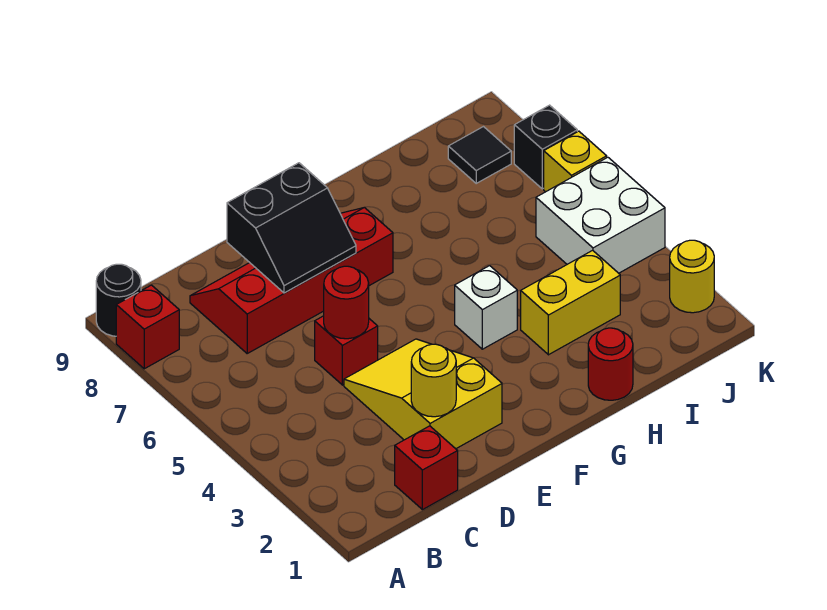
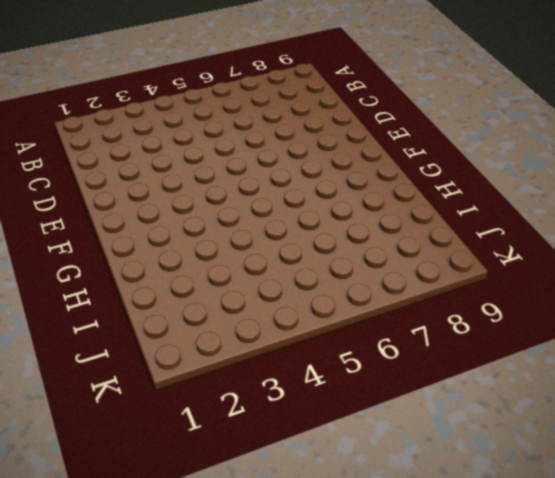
none -> red brick A8 level 1
none -> black round brick A9 level 1
none -> red brick C1 level 1

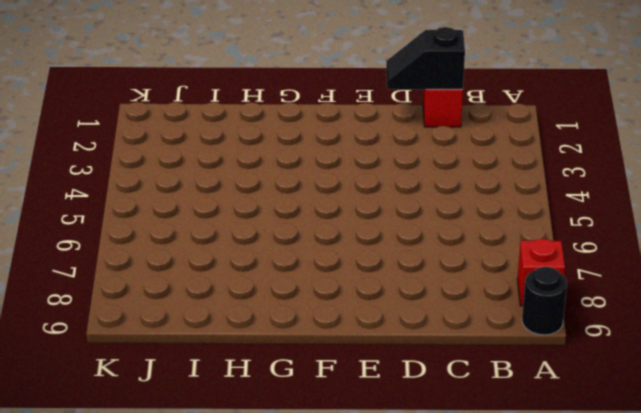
black slope C1:D1 level 2 top C -> none
none -> red slope C7:F8 level 1 top 7
none -> yellow slope D2:E4 level 1 top 2
none -> red brick D5 level 1

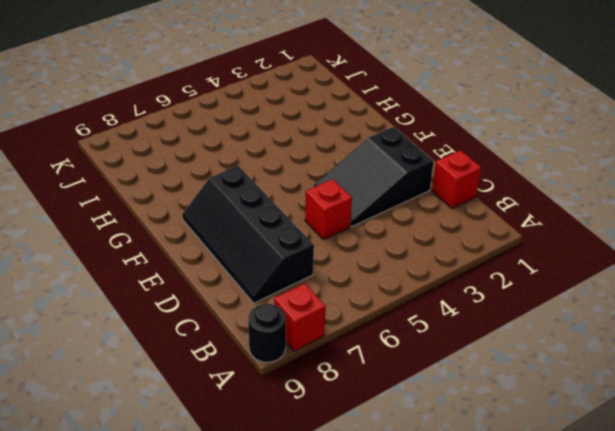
black slope C7:F8 level 1 top 7 -> red slope C7:F8 level 1 top 7
black slope D2:E4 level 1 top 2 -> yellow slope D2:E4 level 1 top 2
none -> white brick G4 level 1
none -> red round brick H1 level 1
none -> yellow brick H3:I3 level 1

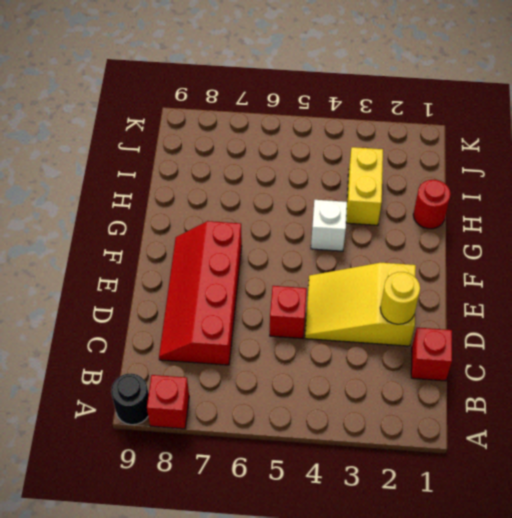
none -> white brick J4:K5 level 1
none -> black tile J8 level 1
none -> yellow round brick K2 level 1

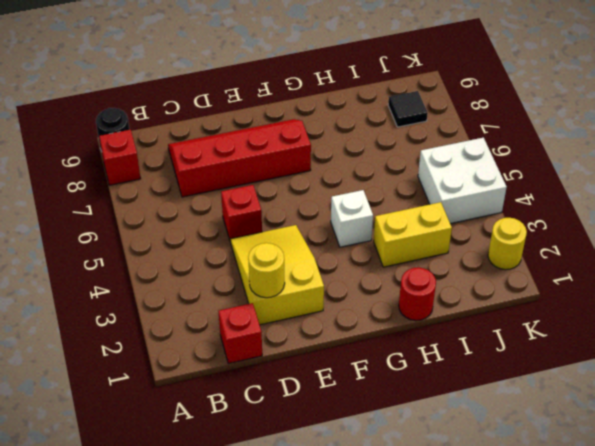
none -> yellow brick K6 level 1
none -> black brick K7 level 1
none -> red round brick D5 level 2

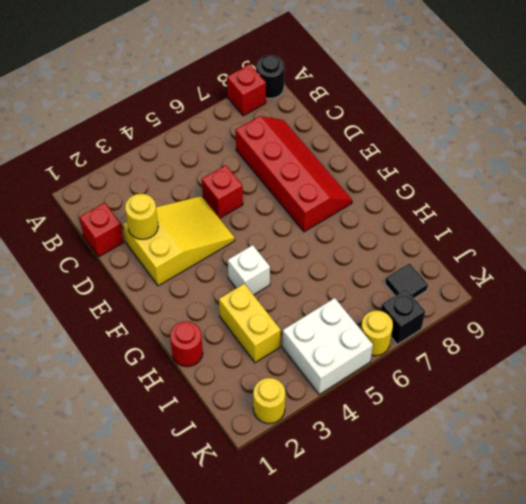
yellow round brick K6 level 1 -> yellow brick K6 level 1
none -> red round brick D5 level 2
none -> black slope D7:E8 level 2 top 8

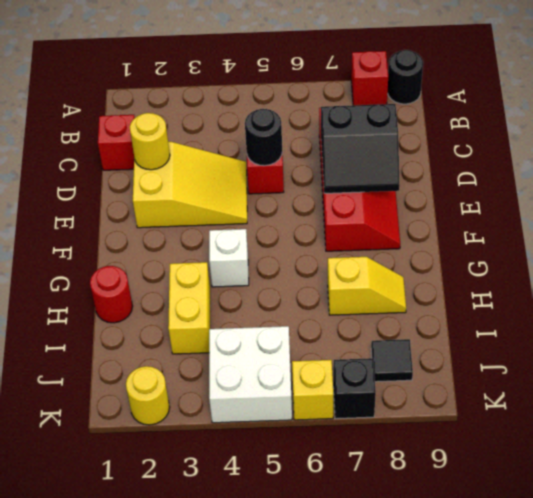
black round brick D5 level 2 -> red round brick D5 level 2
black slope D7:E8 level 2 top D -> black slope D7:E8 level 2 top 8
yellow slope H7:H8 level 1 top 7 -> none

